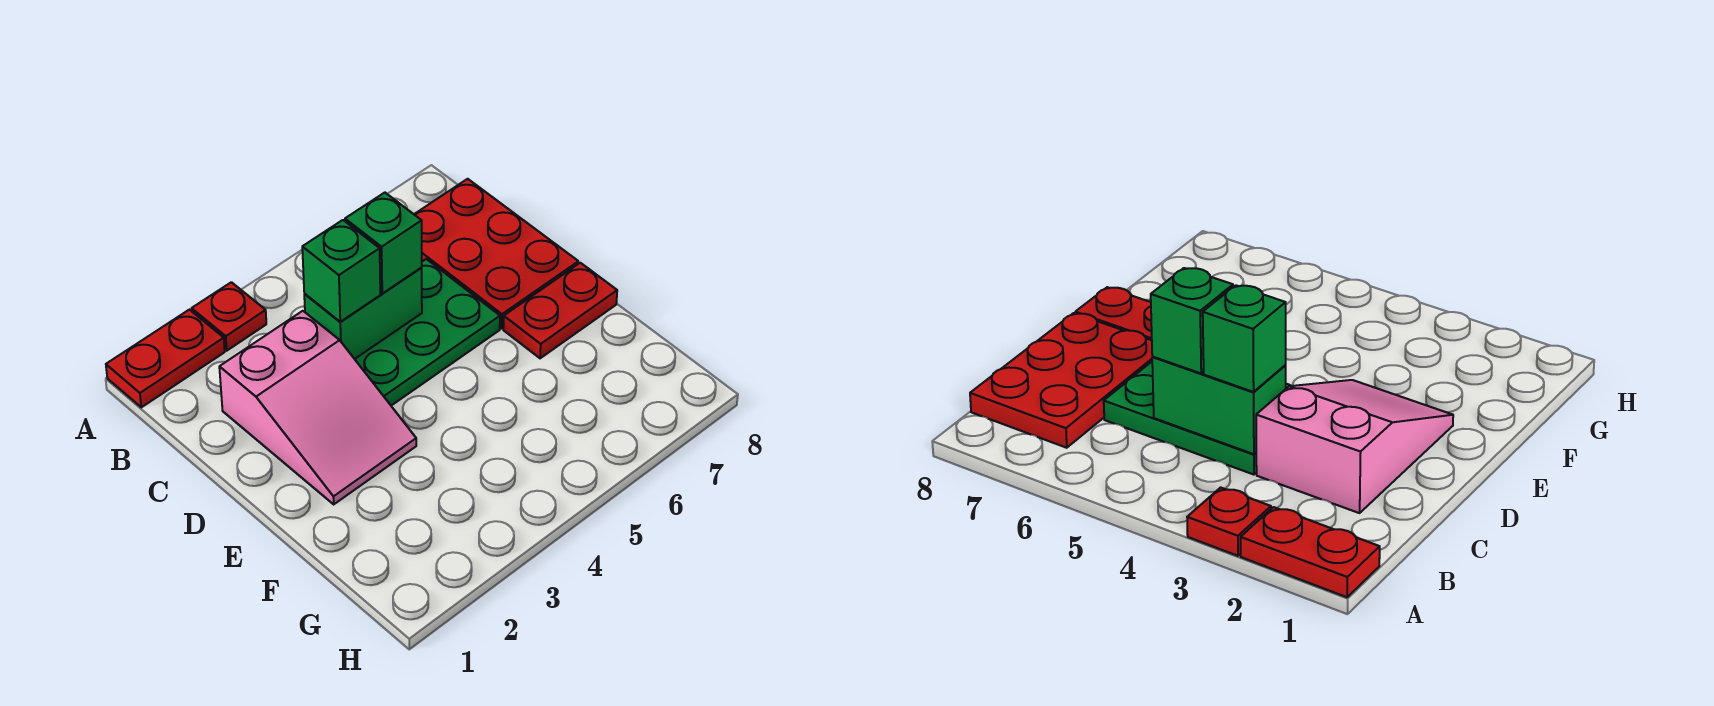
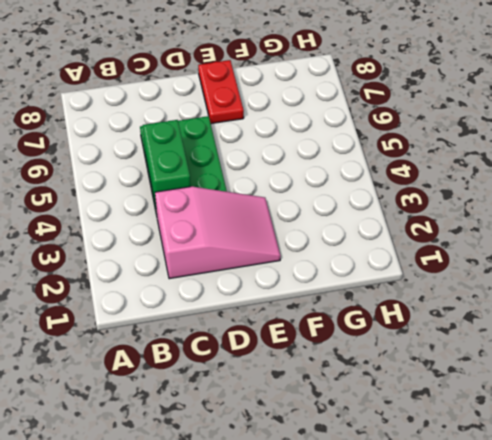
none -> red plate A1:A2 level 1
none -> red plate A3 level 1

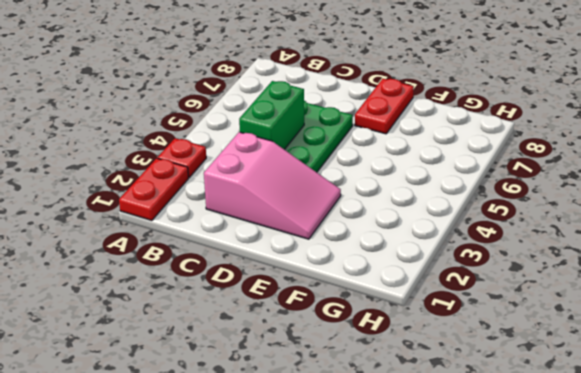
none -> red plate B7:D8 level 1
none -> green brick C4 level 3

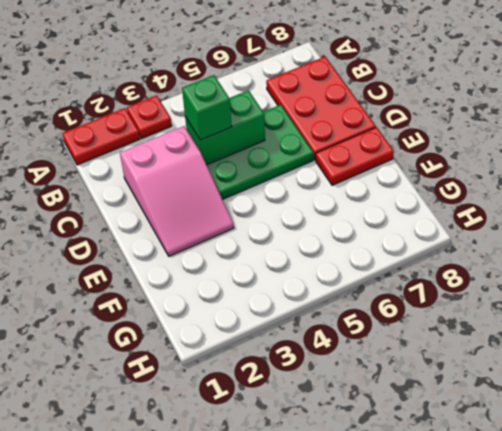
none -> green brick C5 level 3

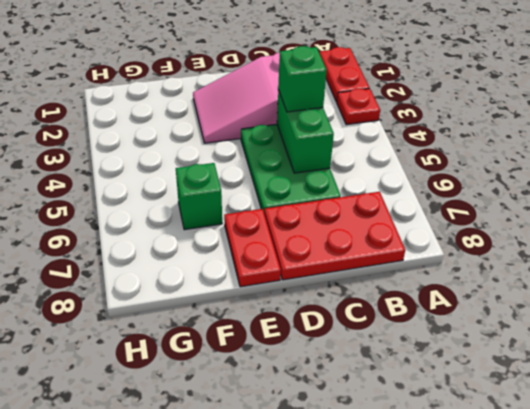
green brick F6 level 1 -> green brick C5 level 3

